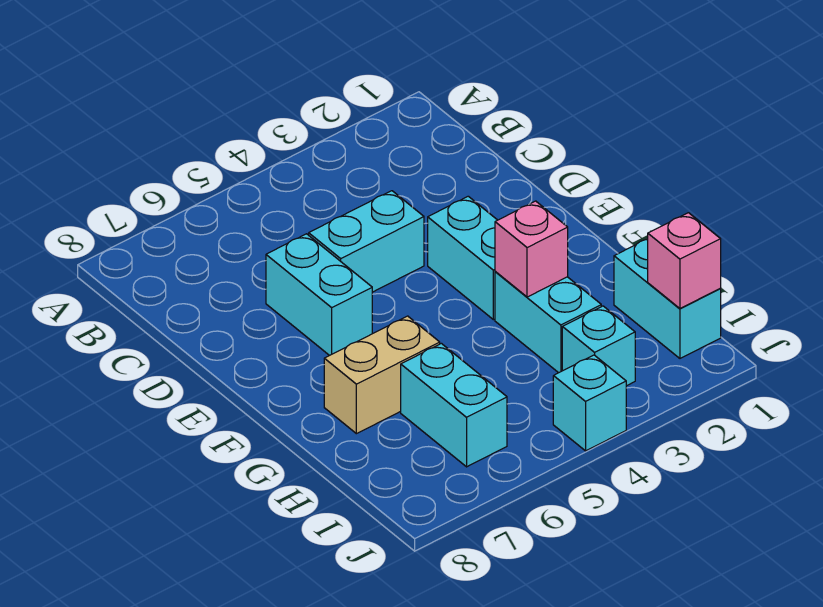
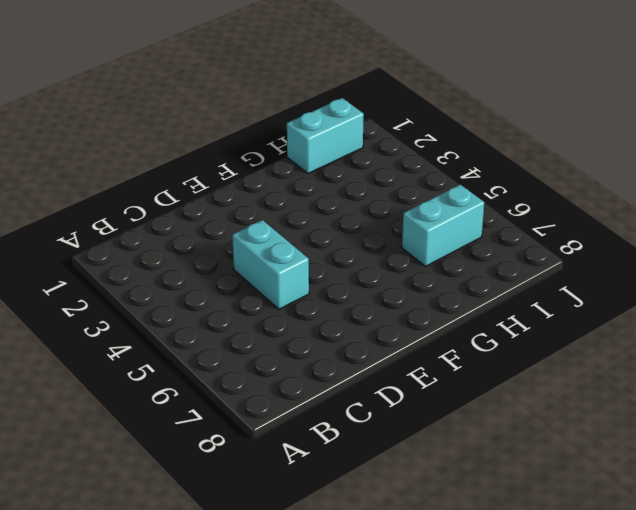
none -> cyan brick D6:E6 level 1
none -> cyan brick E3:F3 level 1

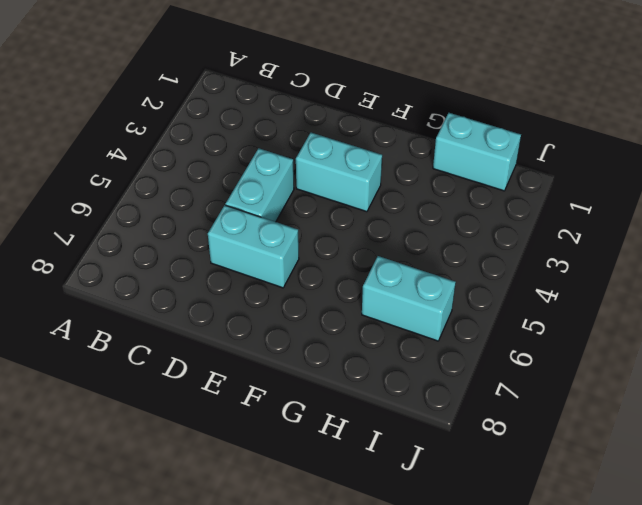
none -> cyan brick G3:H3 level 1
none -> tan brick G6:G7 level 1

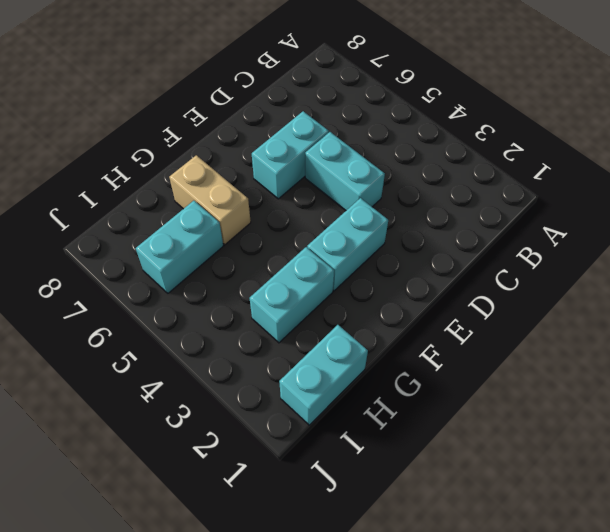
none -> cyan brick I3 level 1
none -> cyan brick J4 level 1

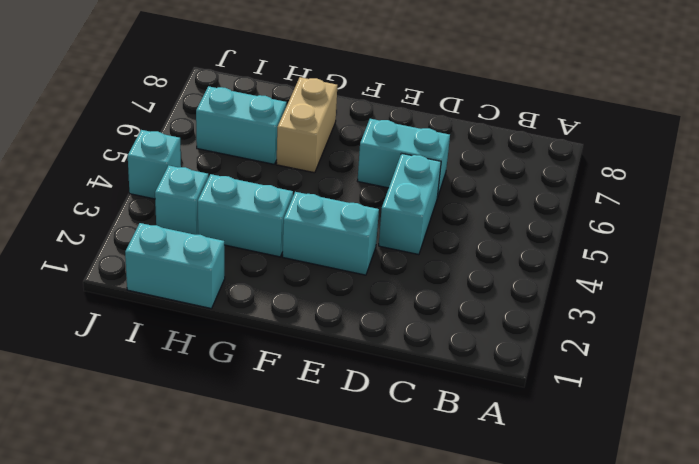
none -> pink brick G3 level 2
none -> pink brick I1 level 2

